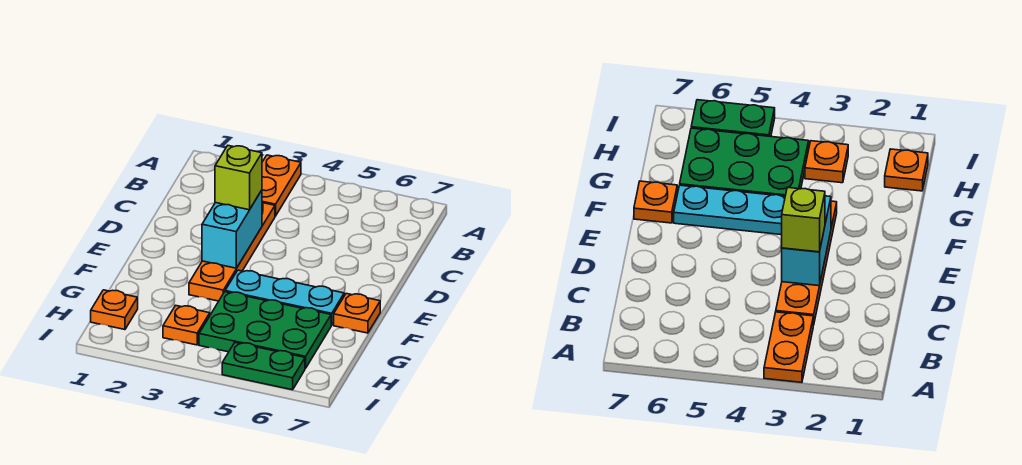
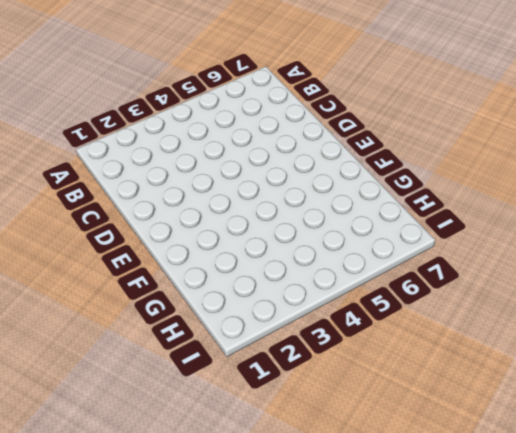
none -> orange plate A3:B3 level 1
none -> orange plate C3:F3 level 1

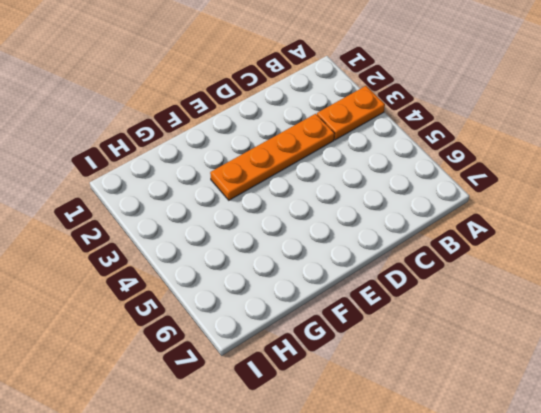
none -> cyan plate F4:F6 level 1
none -> orange plate F7 level 1

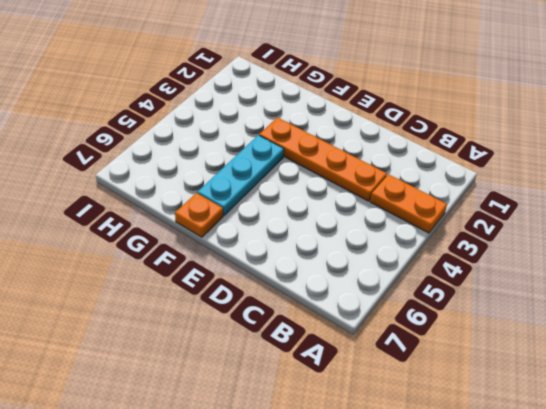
none -> green plate G4:H6 level 1
none -> orange plate H1 level 1

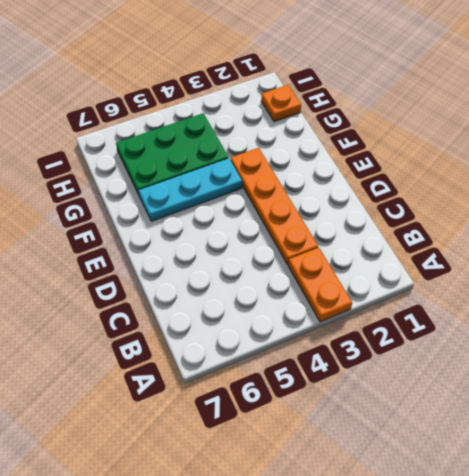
none -> orange plate F7 level 1
none -> orange plate H3 level 1

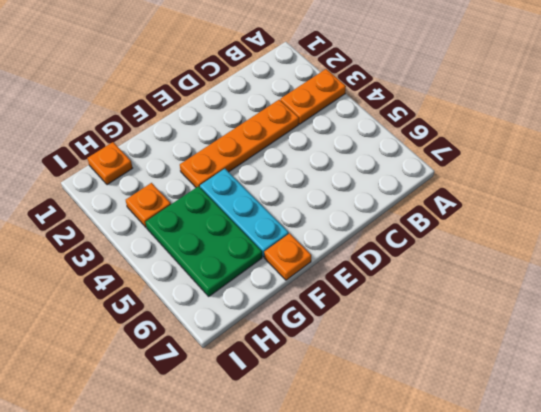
none -> green plate I5:I6 level 1
none -> cyan brick D3:E3 level 2

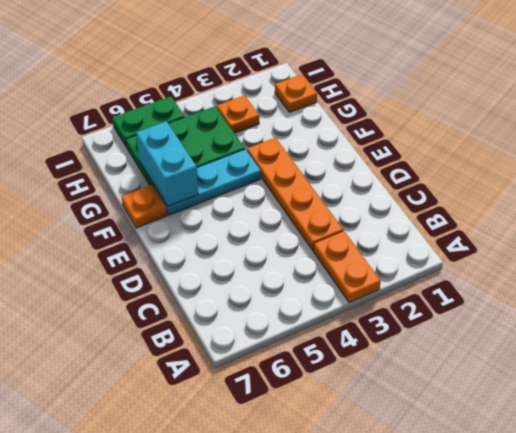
cyan brick F6:G6 level 2 -> cyan brick D3:E3 level 2
none -> lime brick D3 level 3

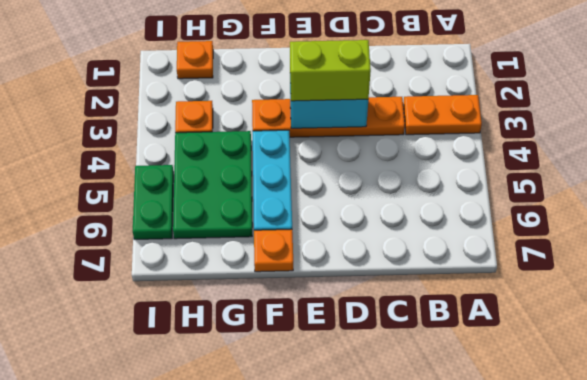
lime brick D3:E3 level 3 -> lime brick D3 level 3

